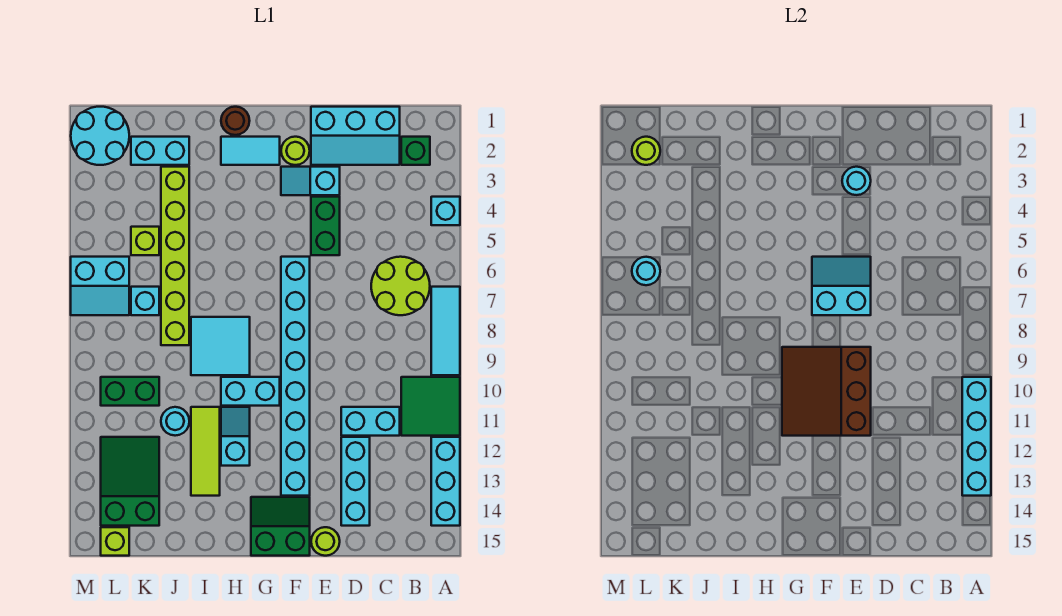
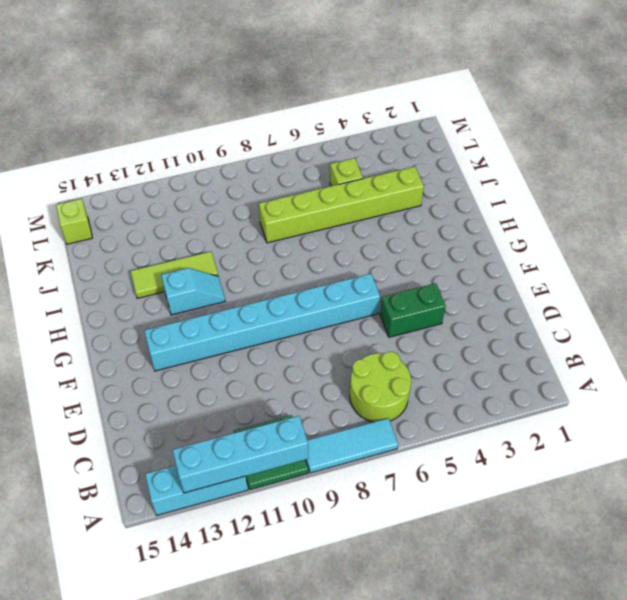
none -> cyan brick A4 level 1
none -> green brick B2 level 1
none -> cyan slope C1:E2 level 1 top 1
none -> cyan brick C11:D11 level 1

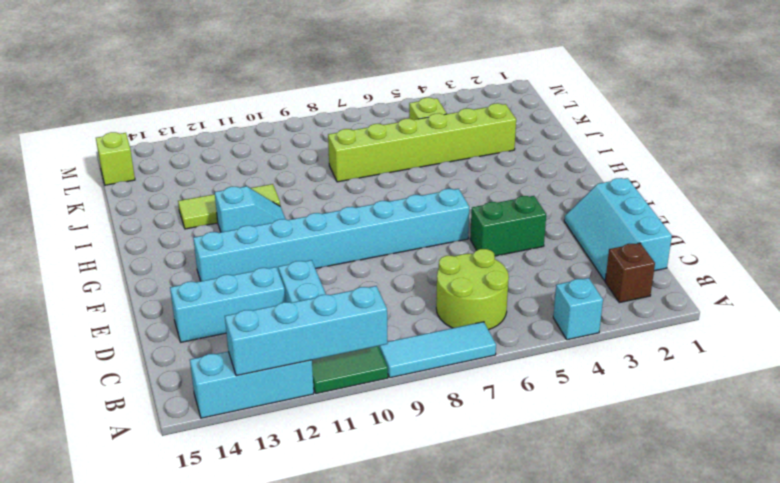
brown brick B2 level 1 -> green brick B2 level 1
none -> cyan slope E3:F3 level 1 top E
none -> lime round brick E15 level 1
none -> lime round brick F2 level 1
none -> green slope F14:G15 level 1 top 15

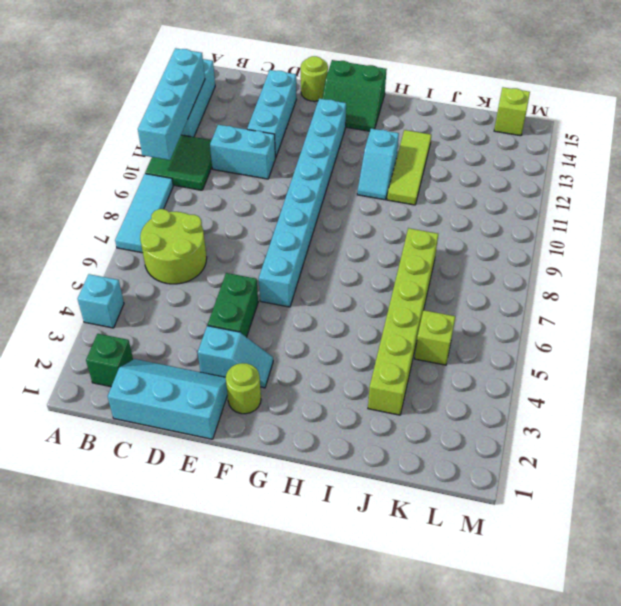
none -> cyan tile G2:H2 level 1
none -> cyan brick G10:H10 level 1
none -> brown round brick H1 level 1
none -> cyan tile H8:I9 level 1

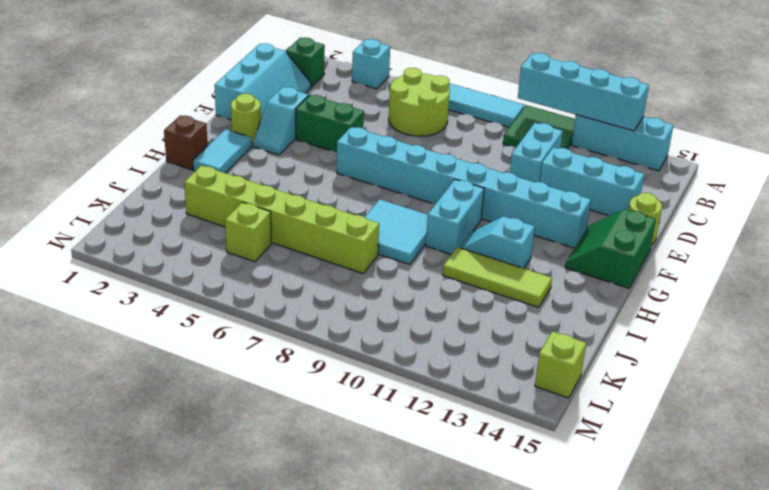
brown brick H1 level 1 -> brown round brick H1 level 1
none -> cyan brick J2:K2 level 1
none -> cyan round brick J11 level 1
none -> cyan brick K7 level 1
none -> green brick K10:L10 level 1

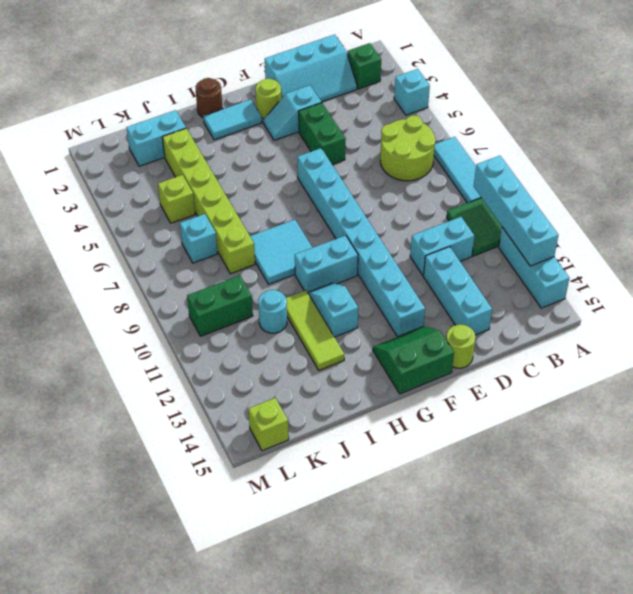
none -> green slope K12:L14 level 1 top 14
none -> cyan round brick L1:M2 level 1
none -> cyan slope L6:M7 level 1 top 6
none -> cyan round brick E3 level 2

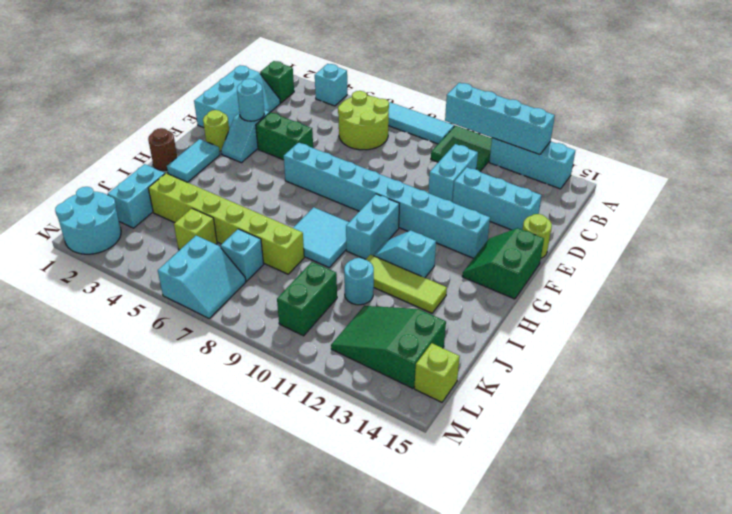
none -> cyan slope E6:F7 level 2 top 7
none -> brown slope E9:G11 level 2 top E
none -> lime round brick L2 level 2
none -> cyan round brick L6 level 2

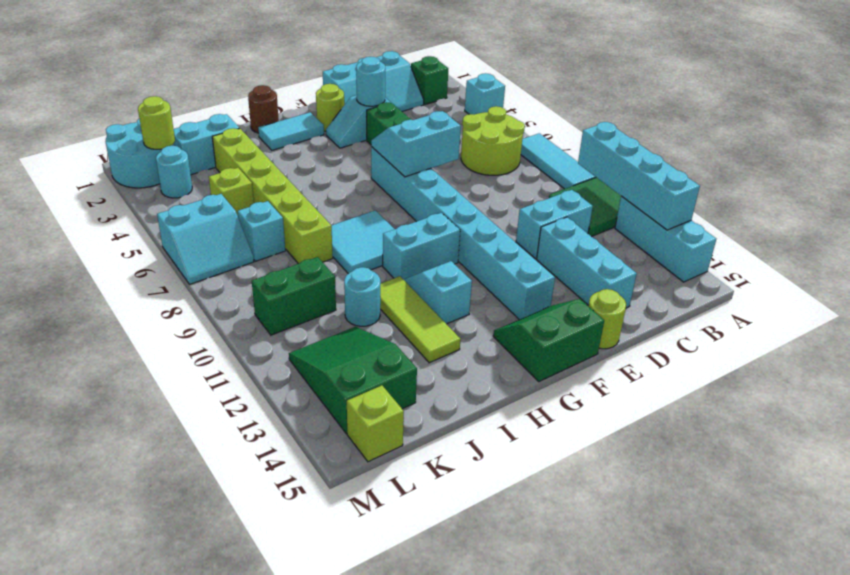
cyan round brick L3 level 1 -> cyan round brick L6 level 2
none -> brown slope E9:G11 level 2 top E

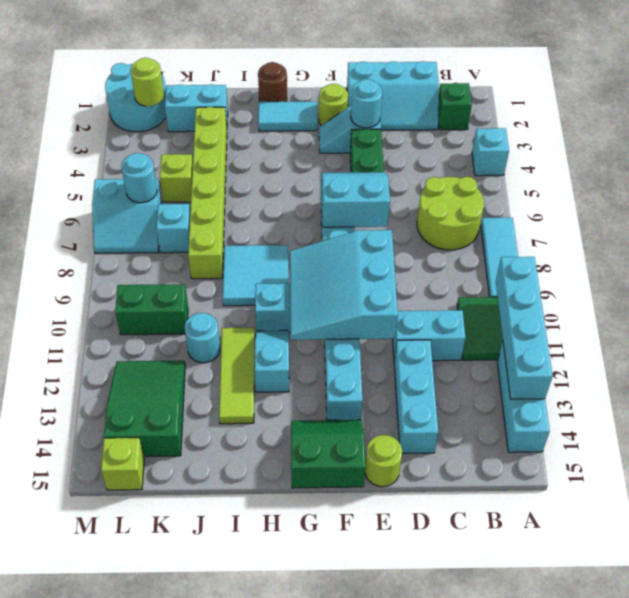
cyan slope E9:G11 level 2 top E -> brown slope E9:G11 level 2 top E

